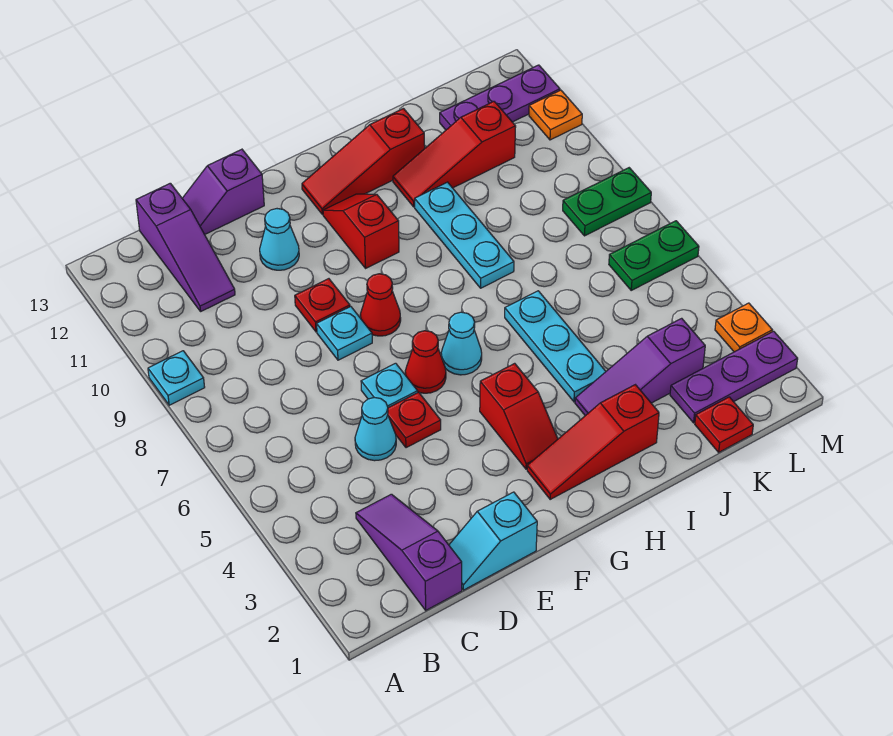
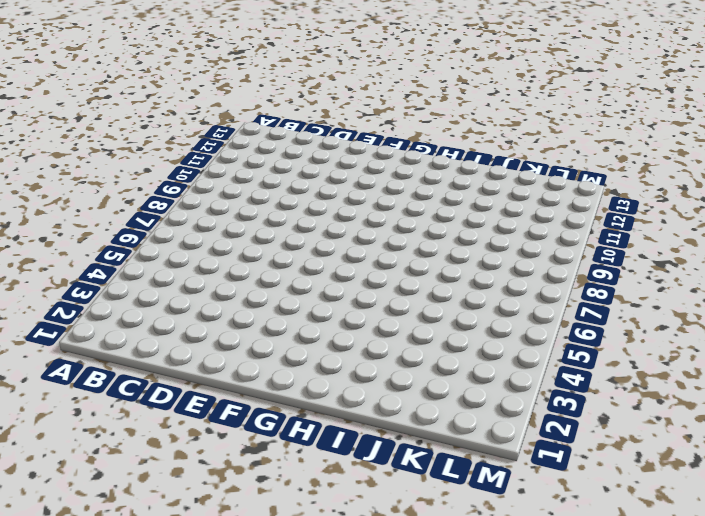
none -> cyan plate A9 level 1
none -> purple slope C1:C3 level 1 top 1
none -> purple slope C11:C13 level 1 top 13

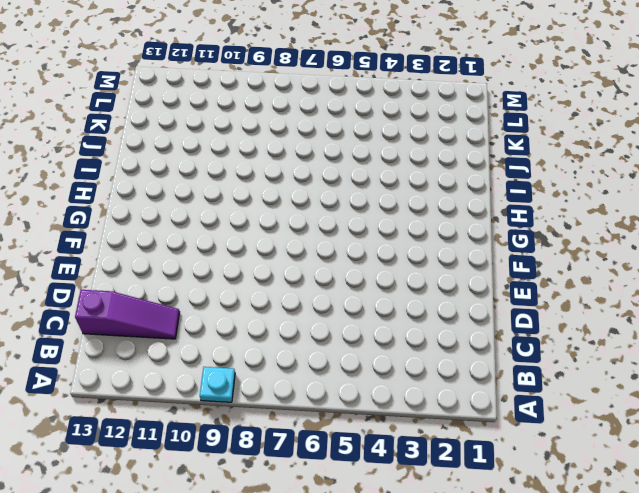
none -> purple slope C1:C3 level 1 top 1
none -> cyan slope D1:E1 level 1 top E
none -> cyan cone D5 level 1

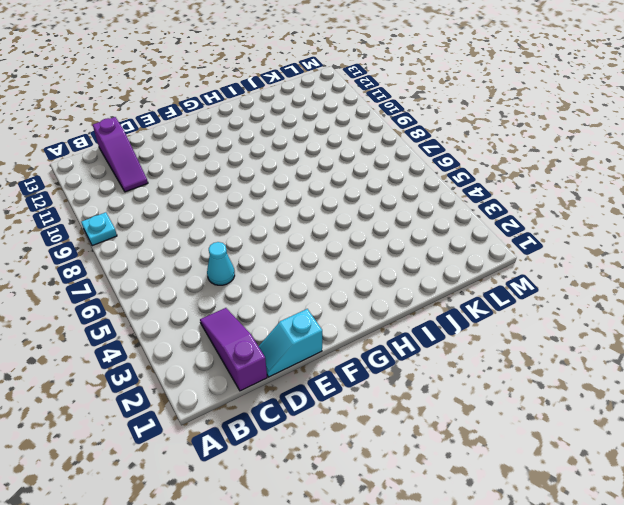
none -> purple slope D13:E13 level 1 top E
none -> red plate E5 level 1
none -> cyan plate E6 level 1

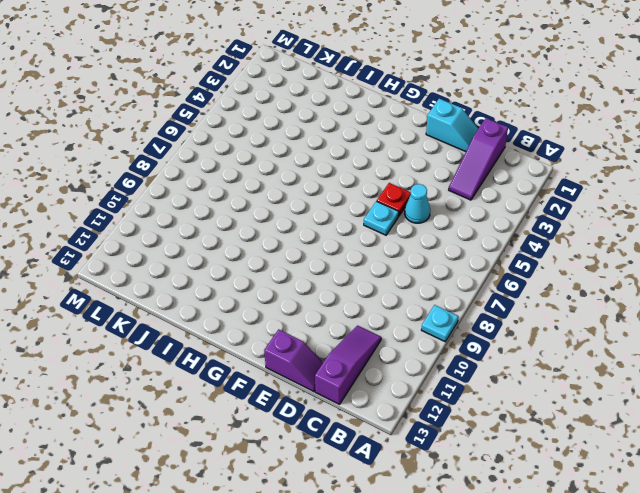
none -> cyan plate E8 level 1
none -> red plate E9 level 1
none -> cyan cone E11 level 1

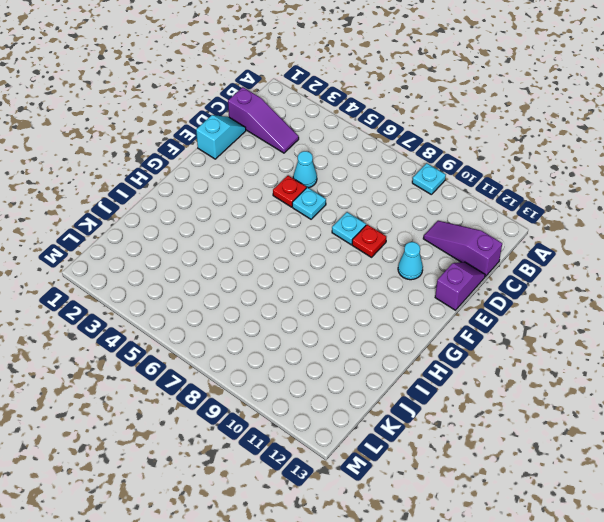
none -> red cone F6 level 1
none -> red cone F8 level 1
none -> red slope G2:I2 level 1 top I

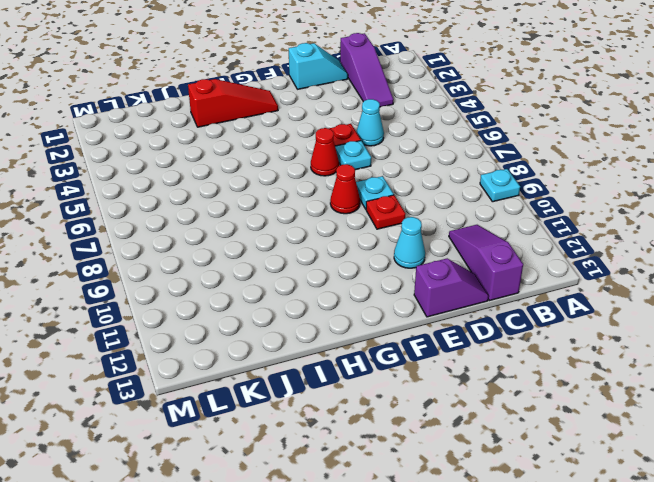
none -> red slope G3:G4 level 1 top 4
none -> cyan cone G6 level 1
none -> red slope G10:G11 level 1 top 10

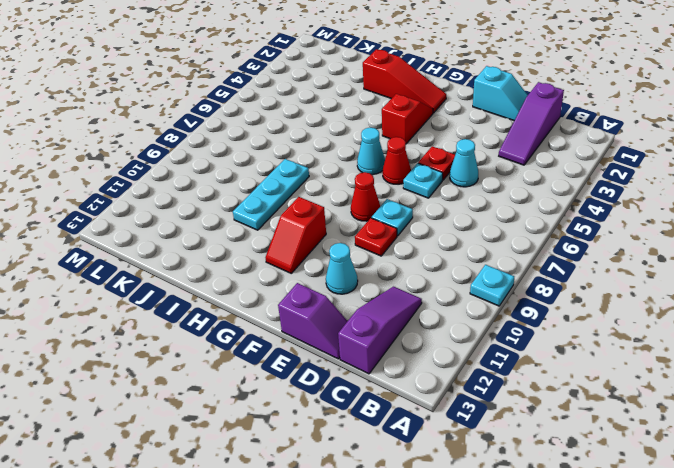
none -> red slope G12:I12 level 1 top I
none -> purple slope I3:K3 level 1 top K
none -> cyan plate I4:I6 level 1

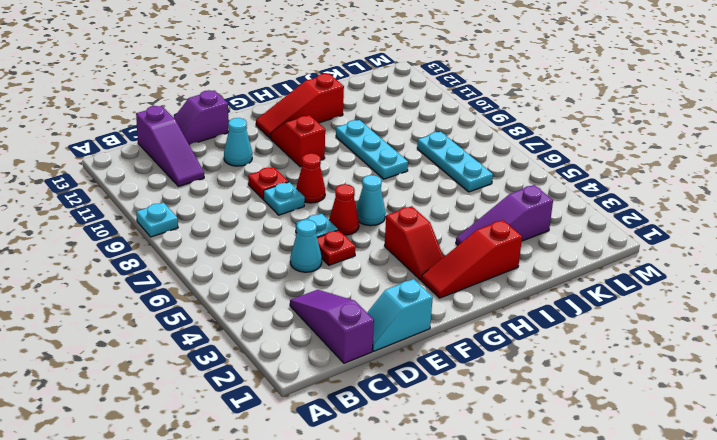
cyan plate K6:K8 level 1 -> cyan plate I4:I6 level 1
none -> red slope I11:K11 level 1 top K
none -> red plate K1 level 1
none -> purple plate K2:M2 level 1

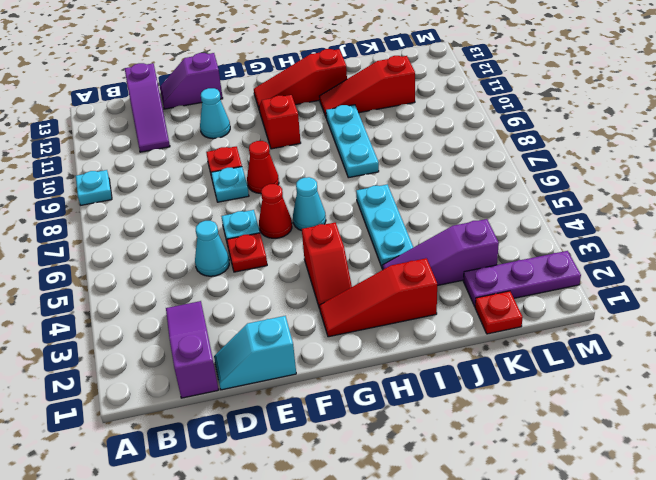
none -> purple plate K12:M12 level 1
none -> green plate L6:M6 level 1
none -> green plate L8:M8 level 1

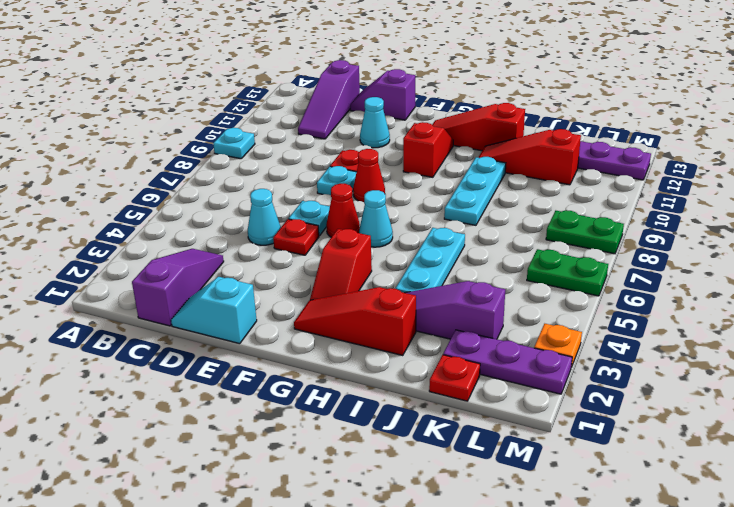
none -> orange plate M11 level 1

